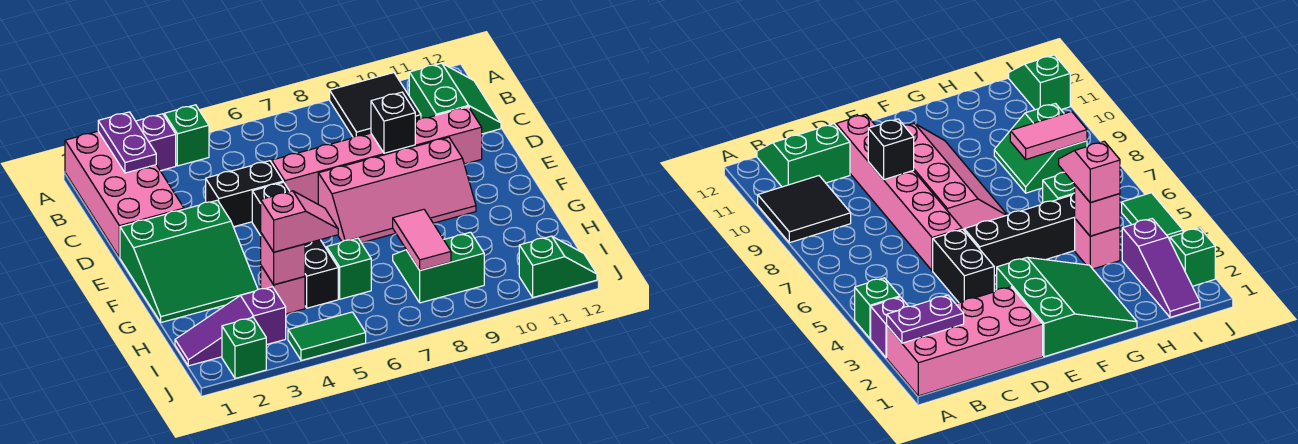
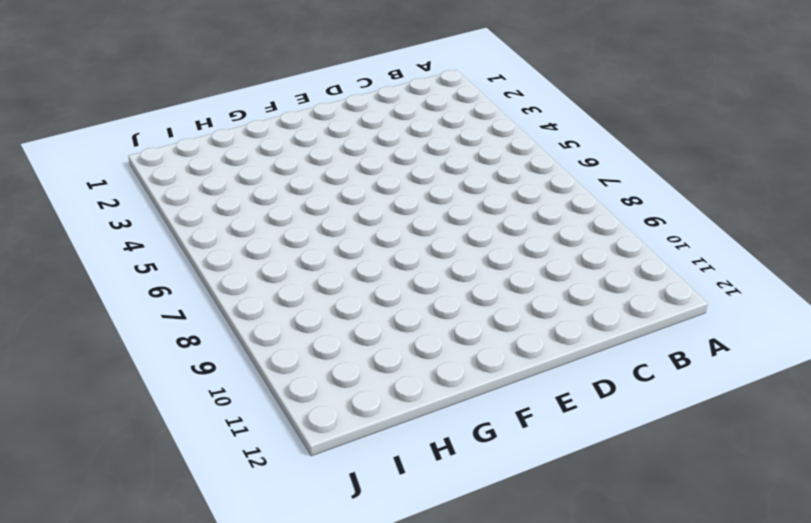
none -> pink brick A1:D2 level 1
none -> purple brick A3 level 1
none -> green brick A4 level 1

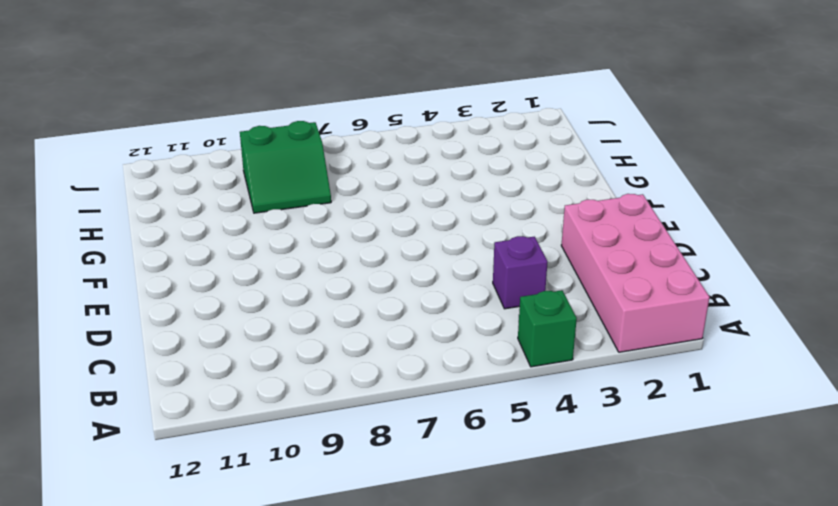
purple brick C4 level 1 -> purple brick A3 level 1
none -> black tile A9:B10 level 1
none -> green slope B11:C12 level 1 top 11
none -> black brick D4:D5 level 1

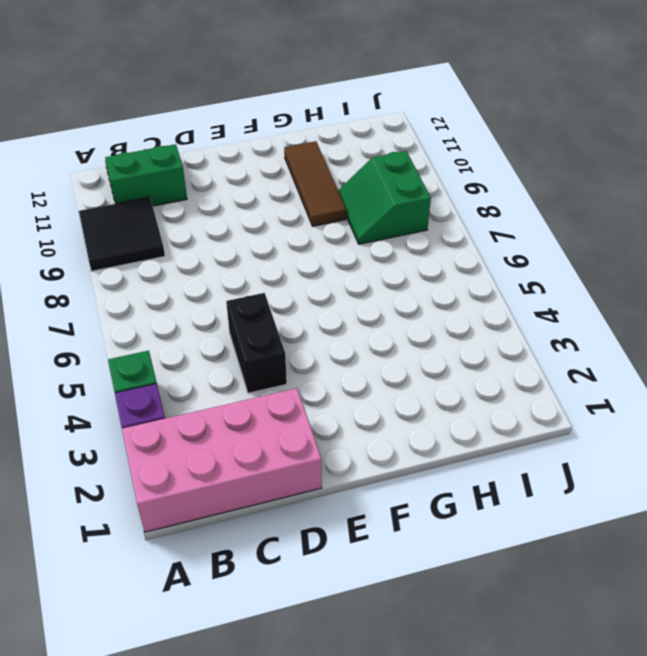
brown tile G9:G11 level 1 -> none
none -> pink brick D6:D11 level 1
none -> green slope E1:G3 level 1 top E
none -> black brick E5:H5 level 1

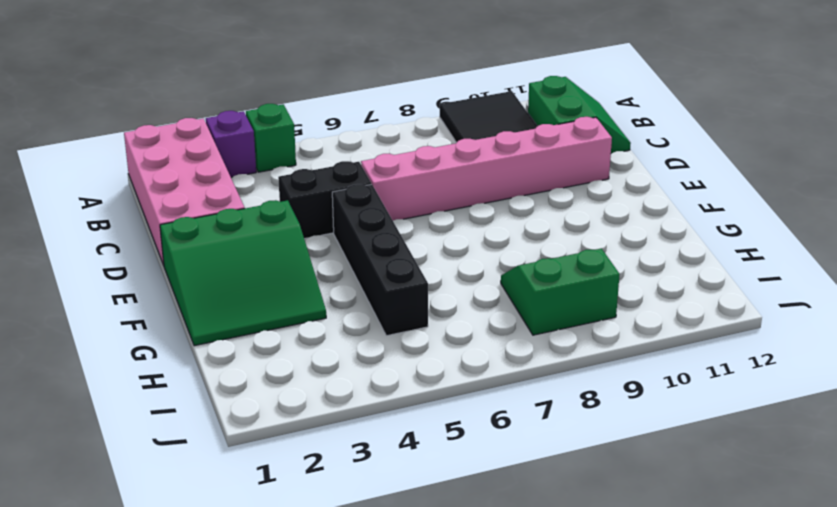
none -> pink slope E7:F10 level 1 top E
none -> pink brick H4 level 1
none -> green brick H6 level 1

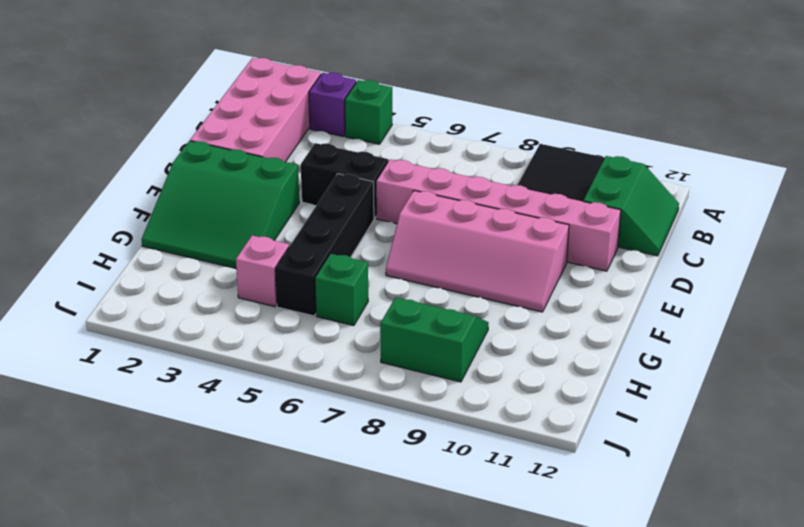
none -> purple slope I1:I3 level 1 top 3
none -> green brick J2 level 1
none -> green tile J4:J5 level 1

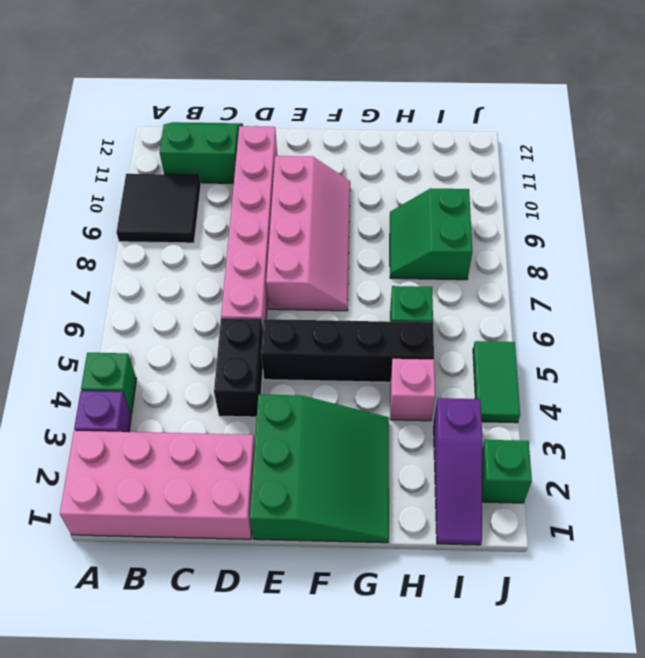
none -> green slope J11:J12 level 1 top 11
none -> purple plate A2:B2 level 2
none -> black brick D9 level 2

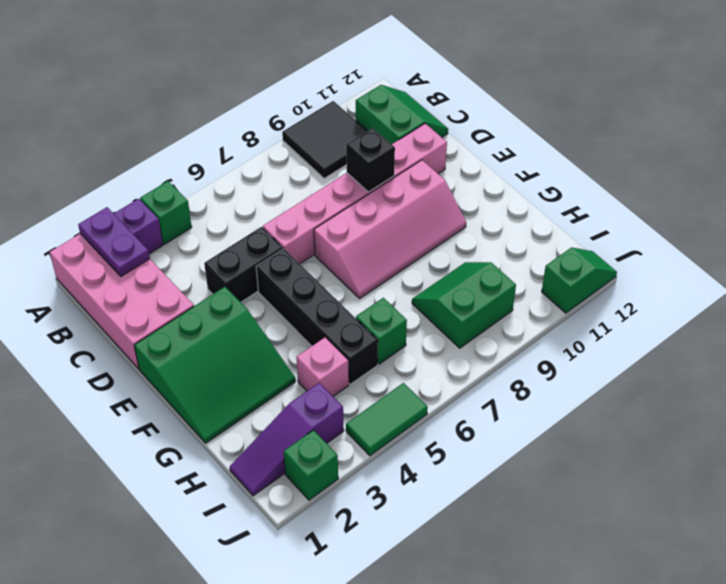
none -> pink brick H4 level 2
none -> pink tile H8:I8 level 2
none -> pink slope H4:H5 level 3 top 4

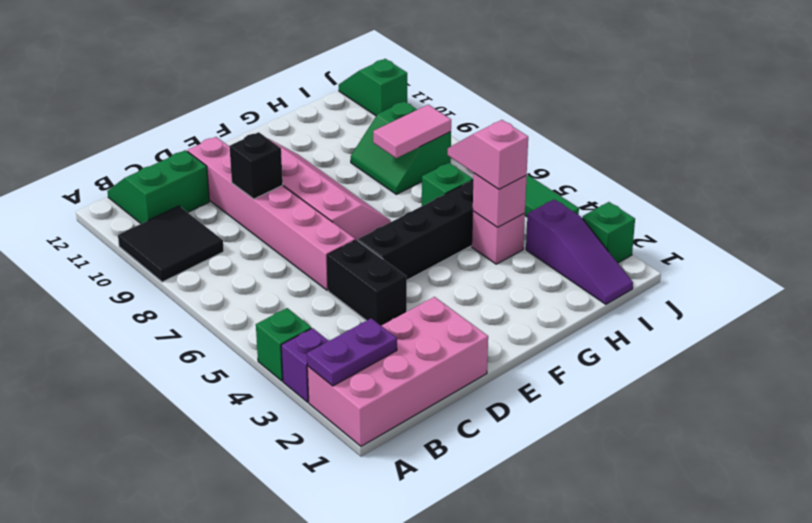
none -> green slope E1:G3 level 1 top E

